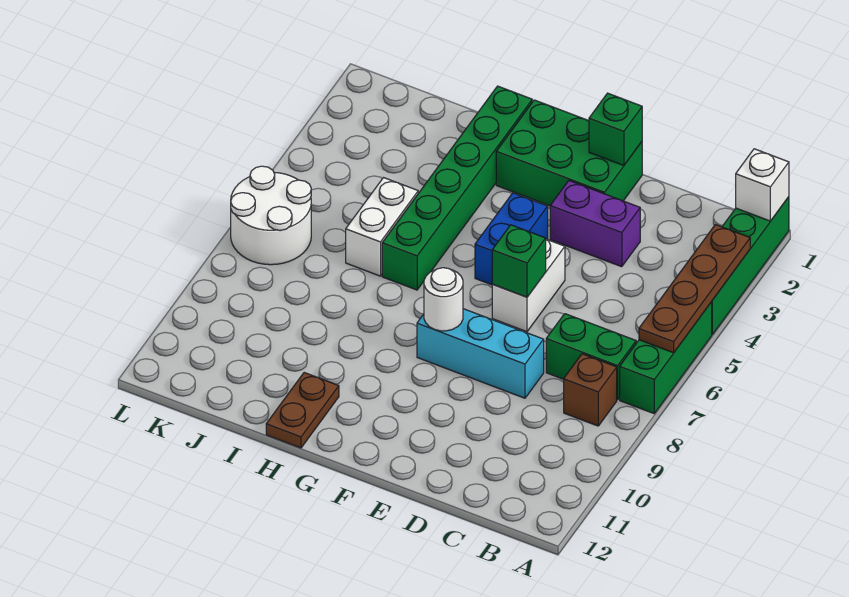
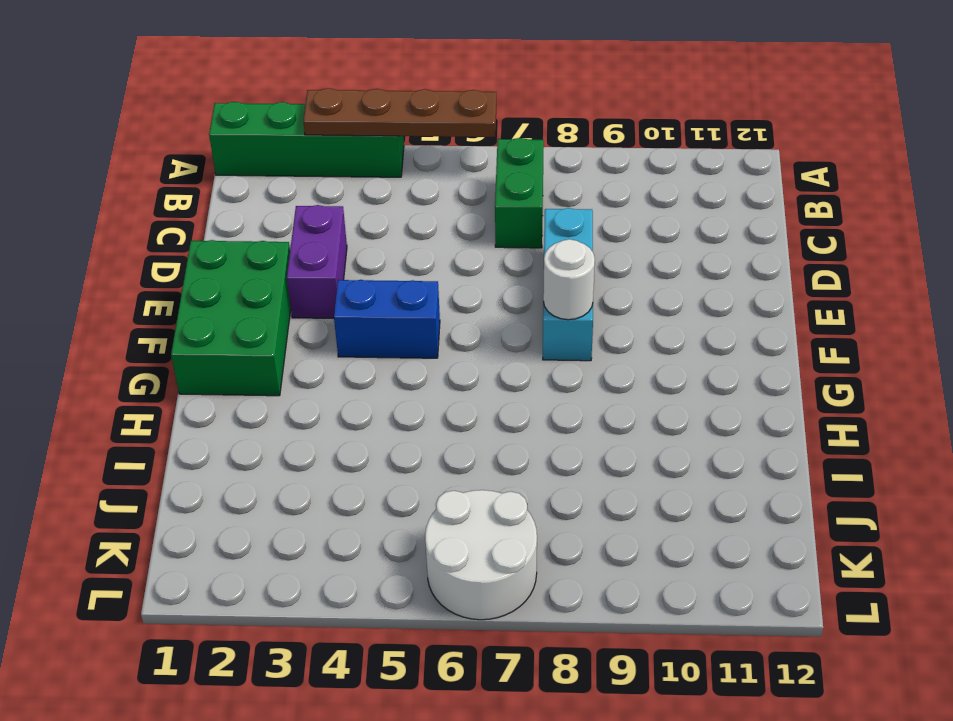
none -> green brick A5:A7 level 1
none -> brown brick B8 level 1
none -> white brick E5:E6 level 1

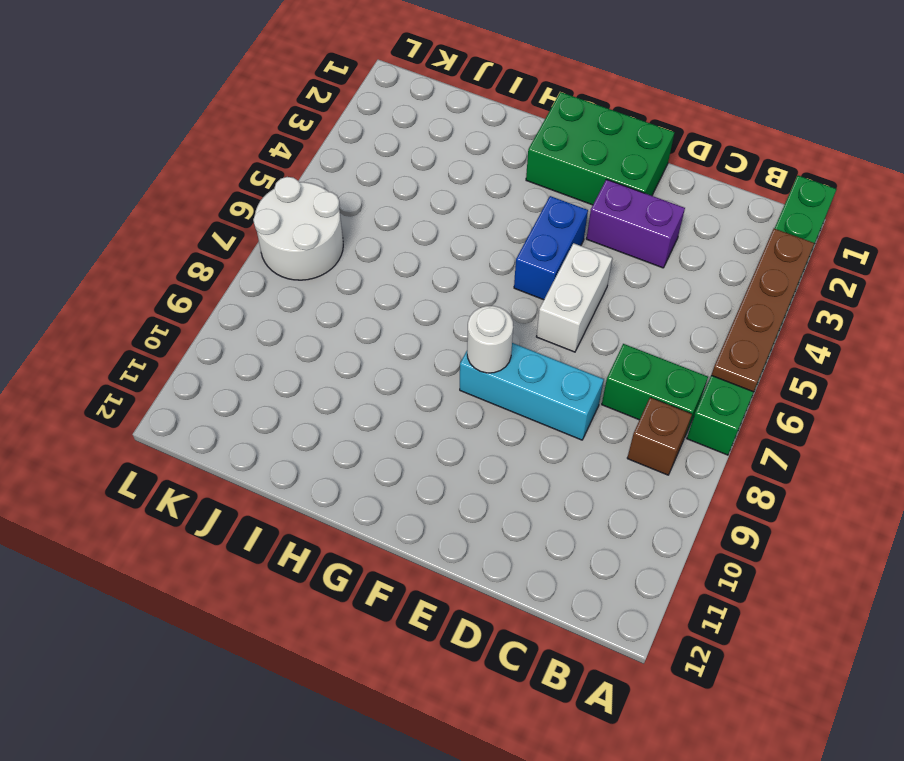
none -> green brick H1:H6 level 1
none -> brown plate H11:H12 level 1
none -> white brick I5:I6 level 1

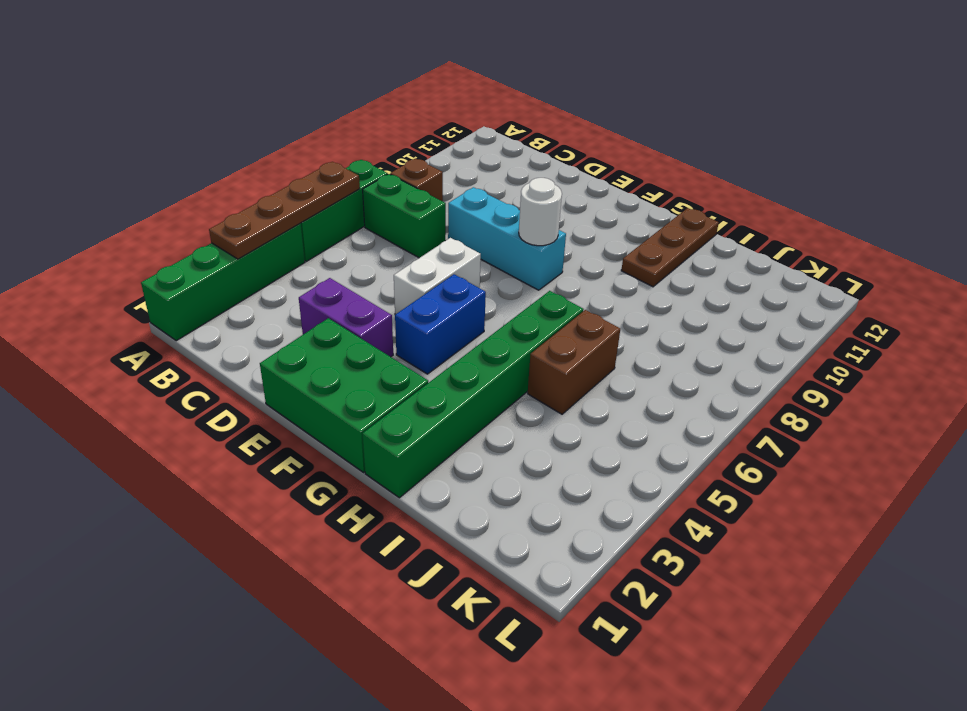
brown plate H10:H12 level 1 -> brown plate H11:H12 level 1
brown brick I5:I6 level 1 -> white brick I5:I6 level 1
none -> white round brick K6:L7 level 1
none -> white brick A1 level 2
none -> green brick E1 level 2

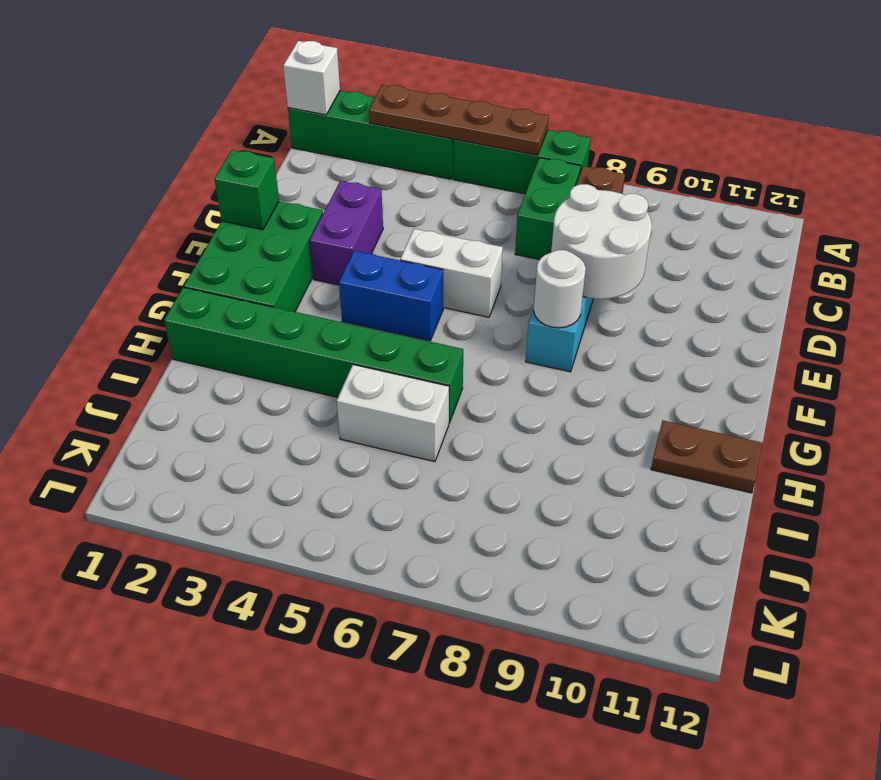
white round brick D8:E9 level 2 -> white round brick K6:L7 level 1
none -> green brick E6 level 2

